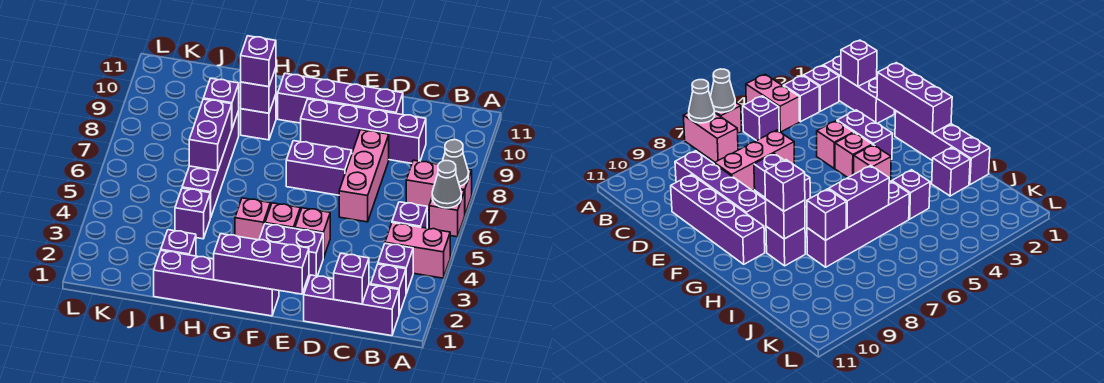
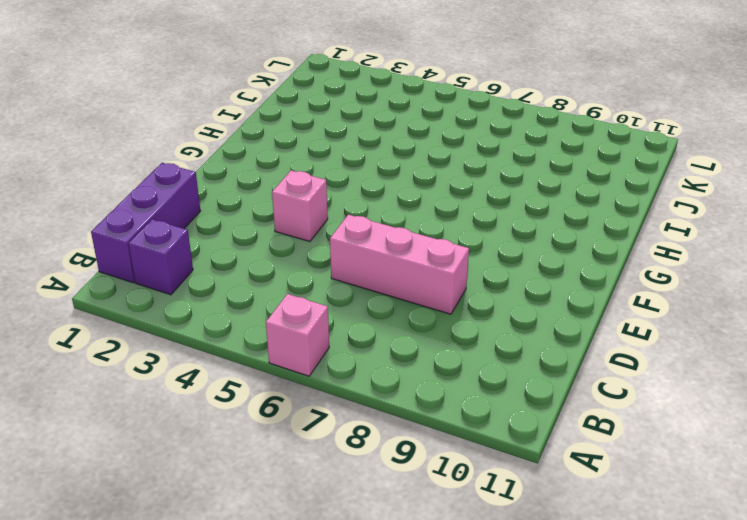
none -> pink brick A4:B4 level 1
none -> pink brick A7:B7 level 1
none -> purple brick B3 level 1

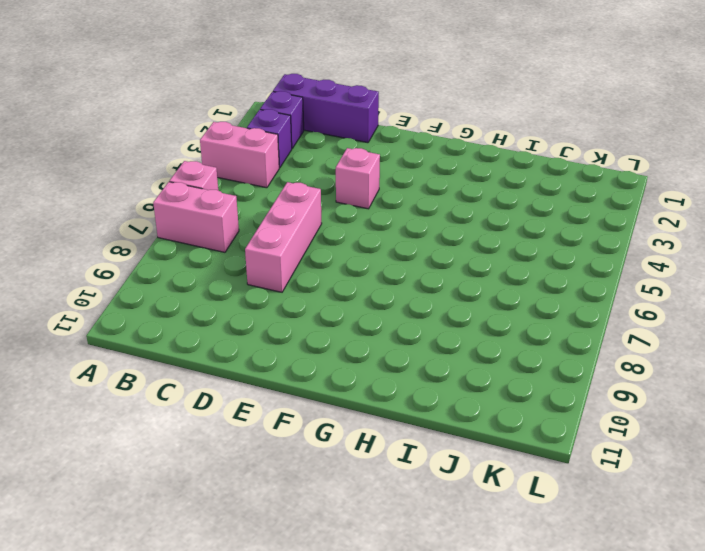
none -> purple brick B5 level 1
none -> purple brick C9:F9 level 1
none -> purple brick D10:G10 level 1

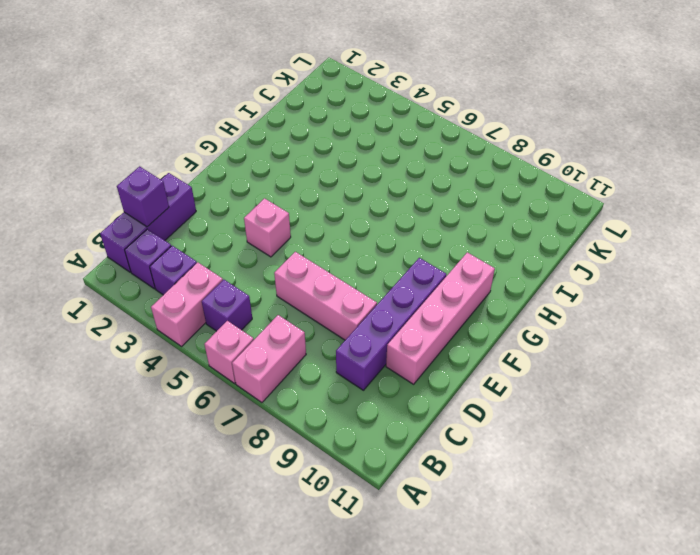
pink brick D10:G10 level 1 -> purple brick D10:G10 level 1
none -> purple brick E3:F3 level 1
none -> purple brick E7:F7 level 1
none -> purple brick F1:I1 level 1

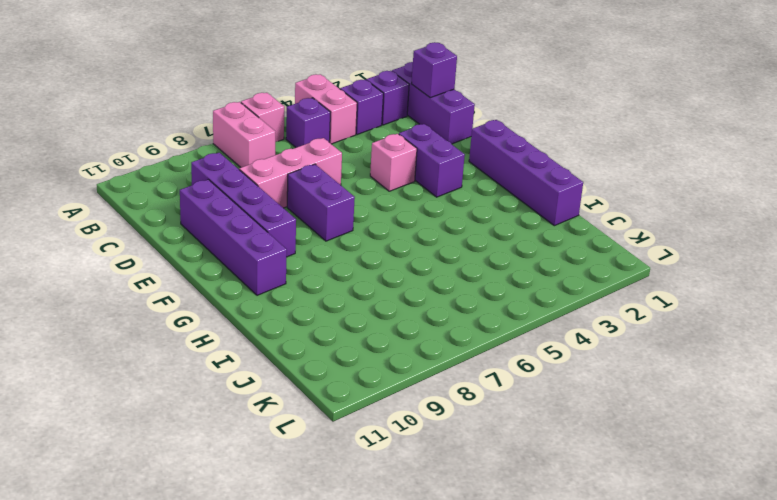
none -> pink brick F4 level 1
none -> pink brick G4 level 1
none -> purple brick H9 level 1

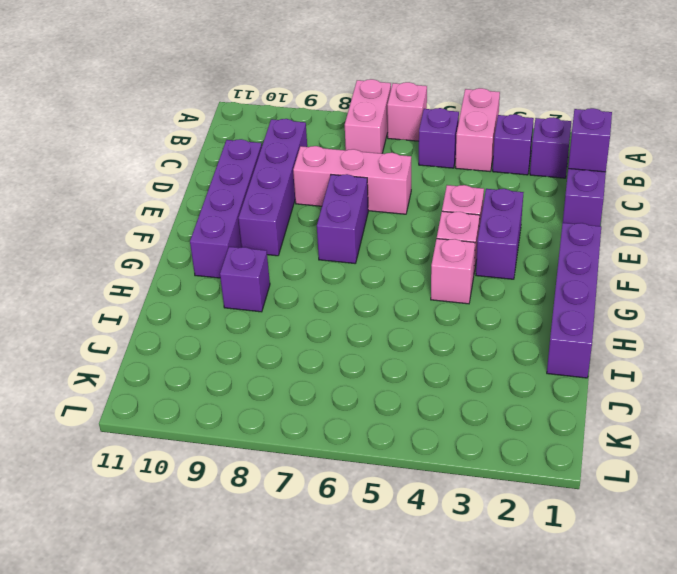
none -> purple brick I2 level 1
none -> purple brick I4 level 1
none -> purple brick I5:I8 level 1

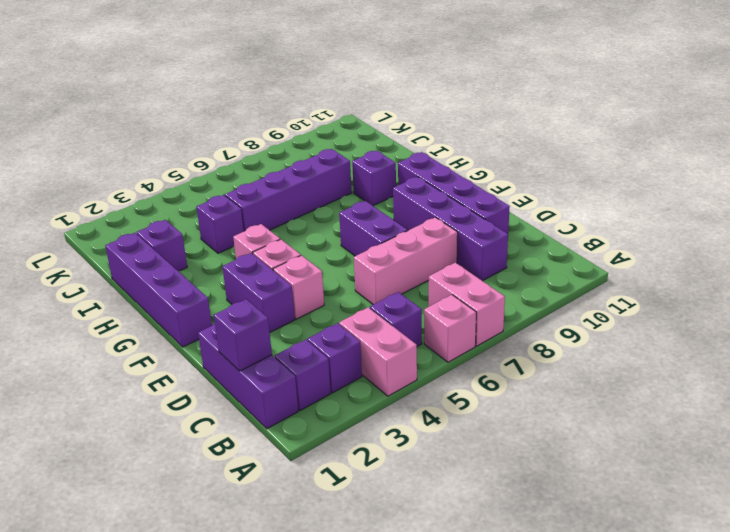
none -> grey cone A6 level 2
none -> grey cone A7 level 2
none -> purple brick E1:G1 level 2

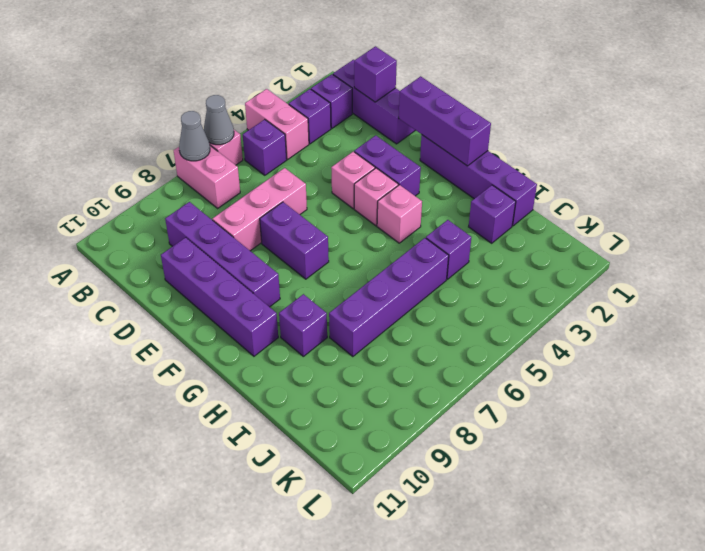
none -> purple brick H9 level 2
none -> purple brick I6:I7 level 2
none -> purple brick I8 level 2

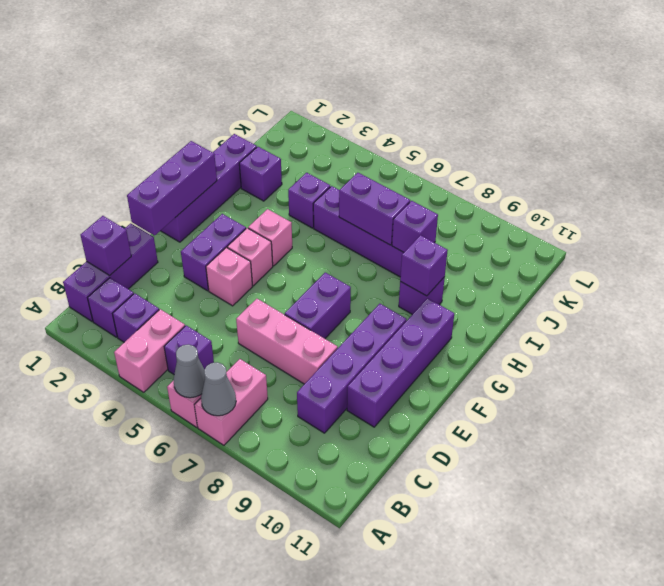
none -> purple brick H9 level 3

